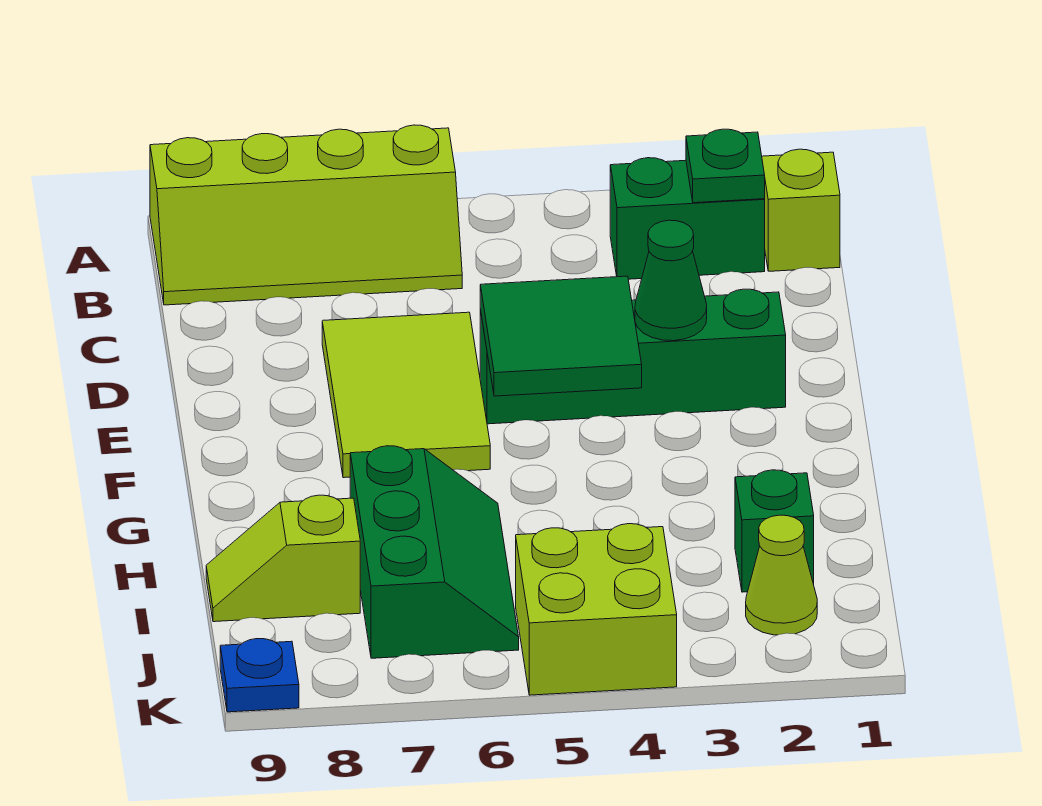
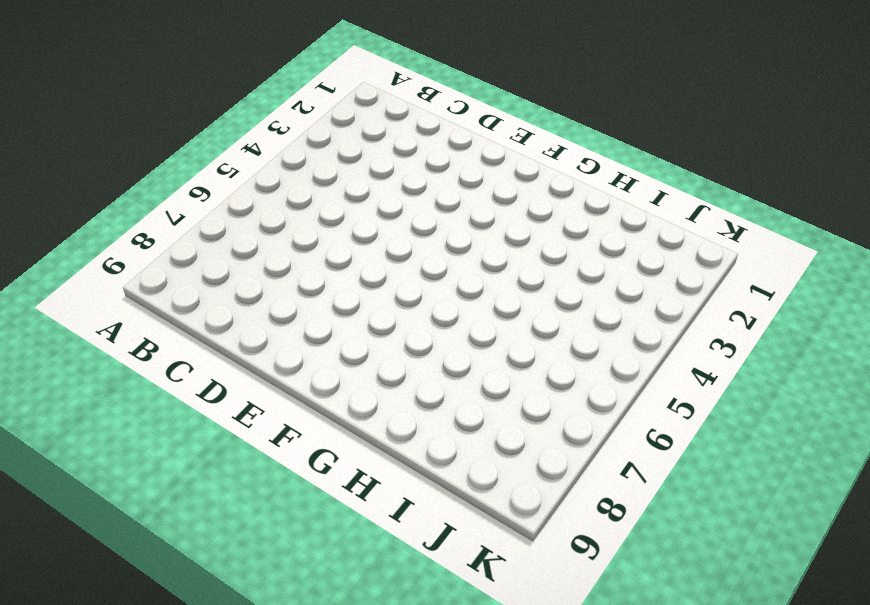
none -> lime slope A6:B9 level 1 top A
none -> lime brick B1 level 1
none -> green brick B2:B3 level 1

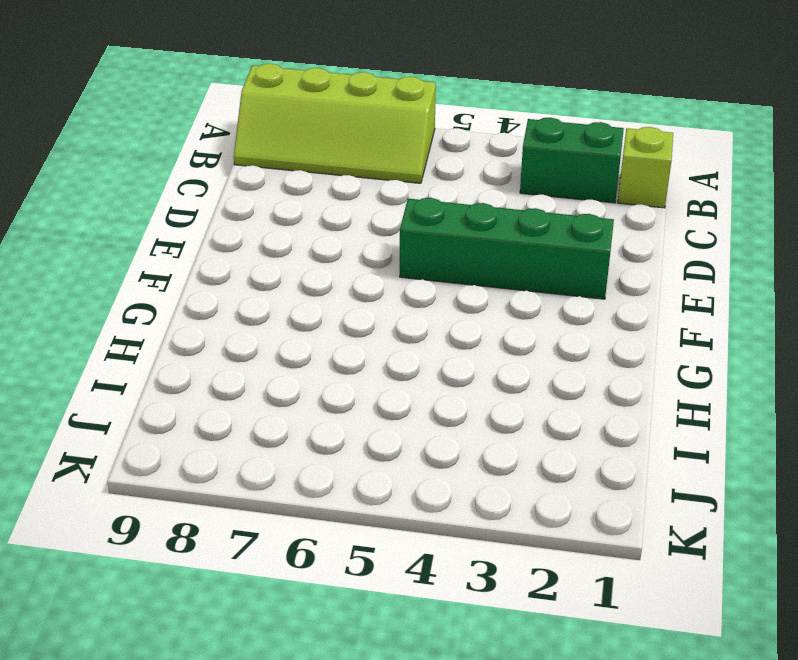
none -> lime tile D6:F7 level 1
none -> green slope H6:J7 level 1 top 7
none -> green brick I2 level 1

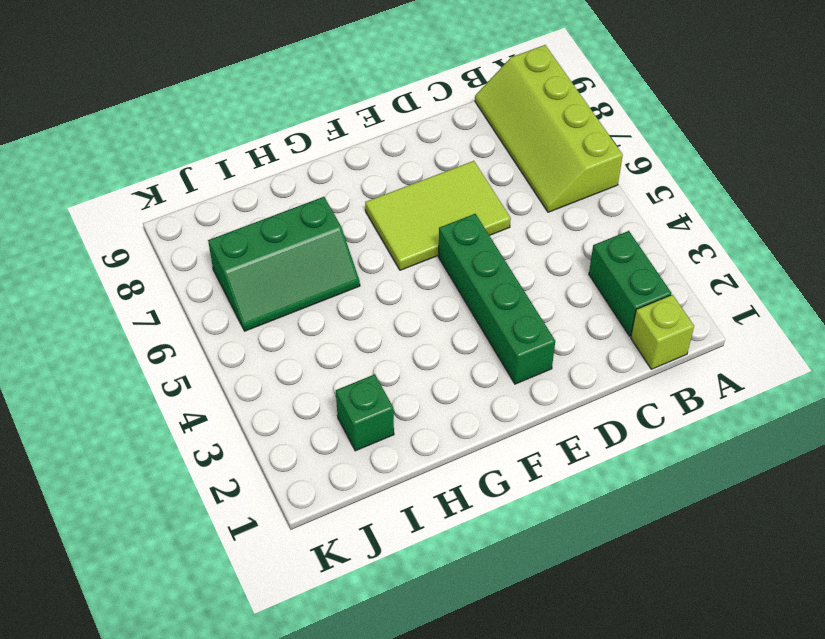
none -> lime slope I8:I9 level 1 top 8
none -> lime cone J2 level 1
none -> lime brick J4:K5 level 1

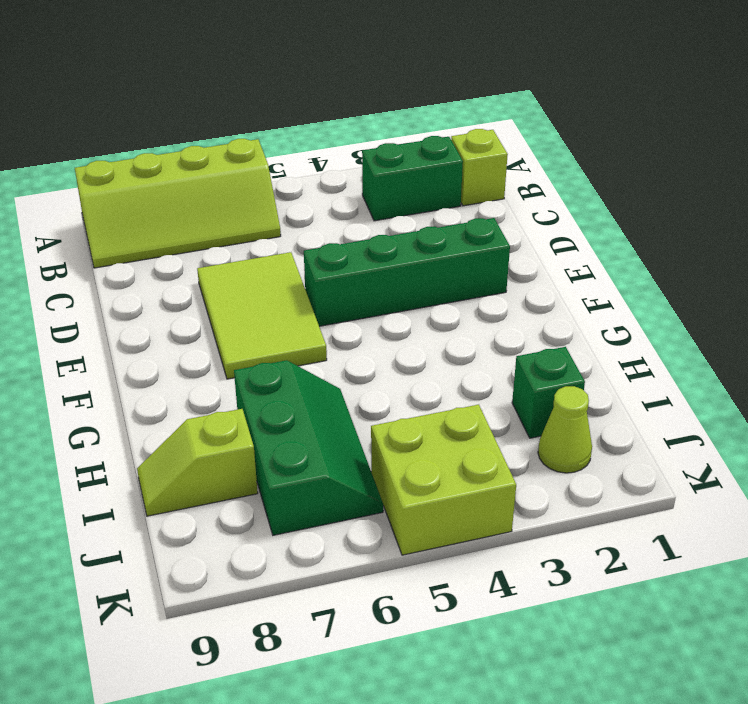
none -> blue plate K9 level 1
none -> green plate B2 level 2
none -> green cone E3 level 2

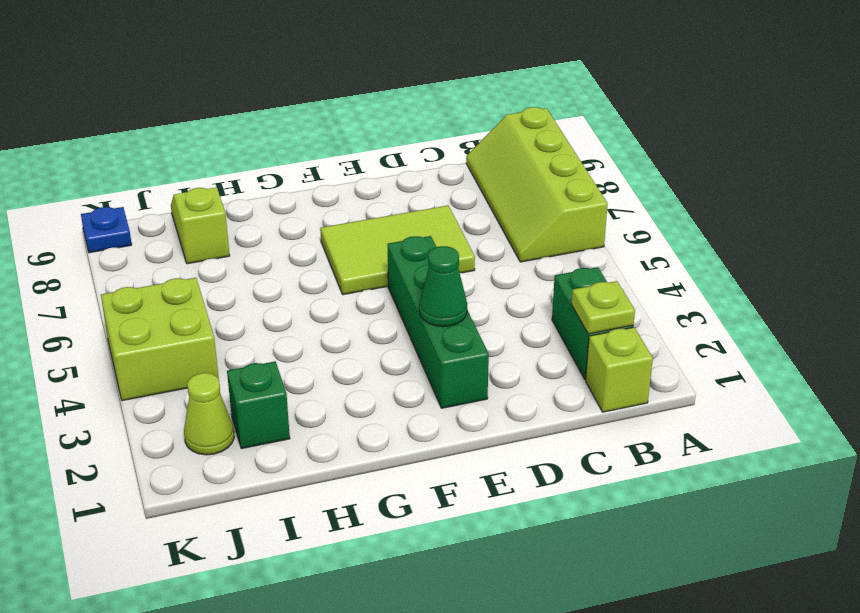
lime plate B2 level 2 -> green plate B2 level 2
none -> green slope H6:J7 level 1 top 7
none -> green tile E4:F5 level 2

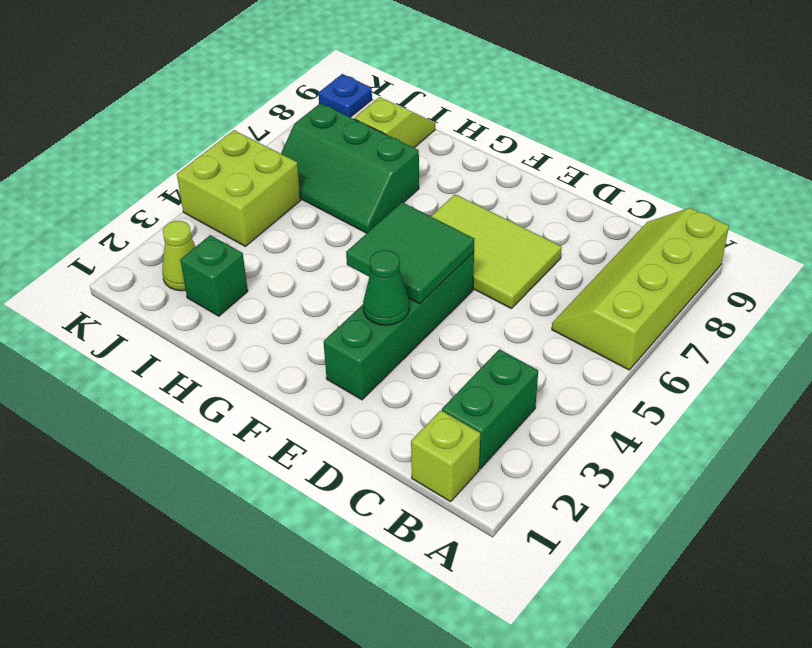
none -> green plate B2 level 2

